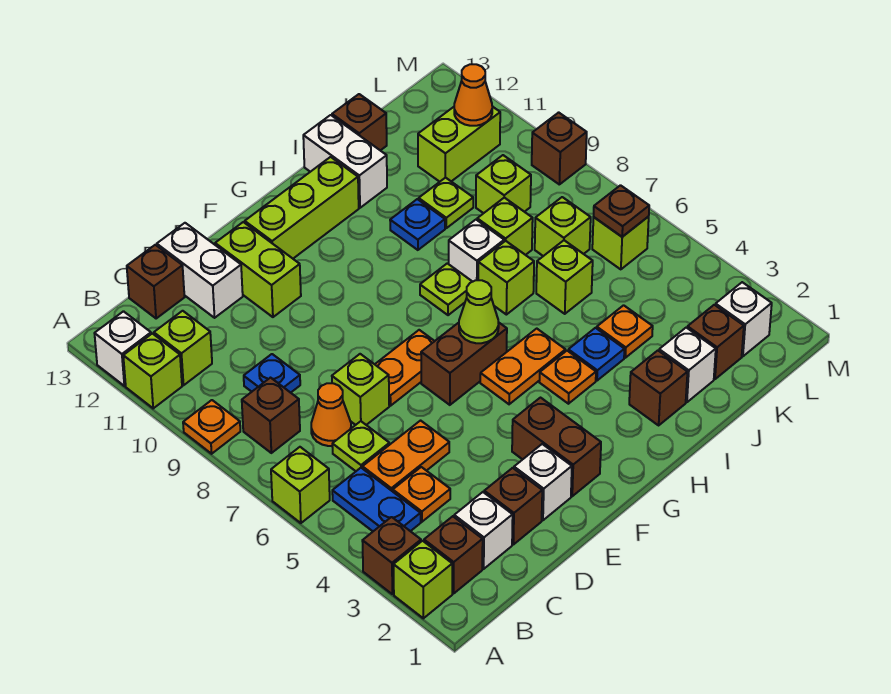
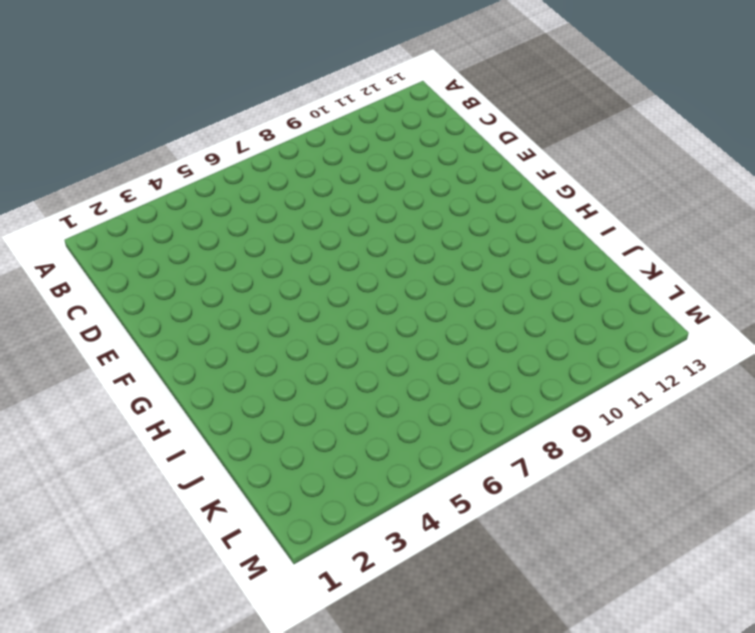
none -> lime brick A2 level 1
none -> brown brick A3 level 1
none -> lime brick A6 level 1
none -> orange plate A9 level 1

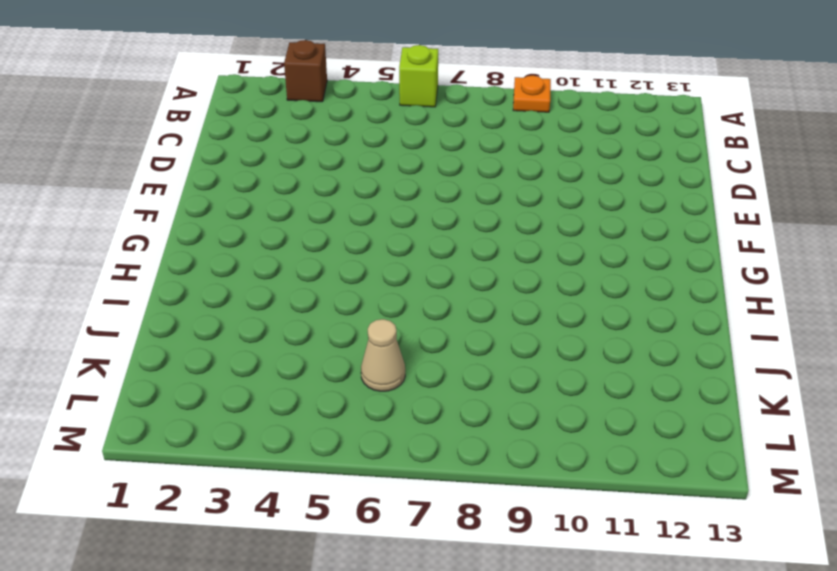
tan cone K6 level 1 -> none
none -> lime brick A2 level 1
none -> lime brick A11 level 1
none -> white brick A12 level 1
none -> brown brick B2 level 1

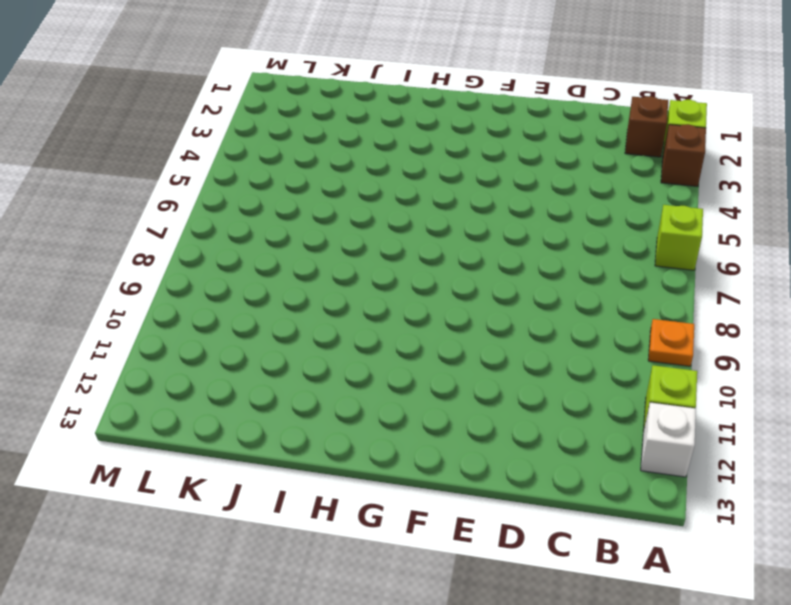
none -> blue plate B4:B5 level 1
none -> brown brick B8 level 1
none -> lime brick B11 level 1
none -> white brick C2 level 1

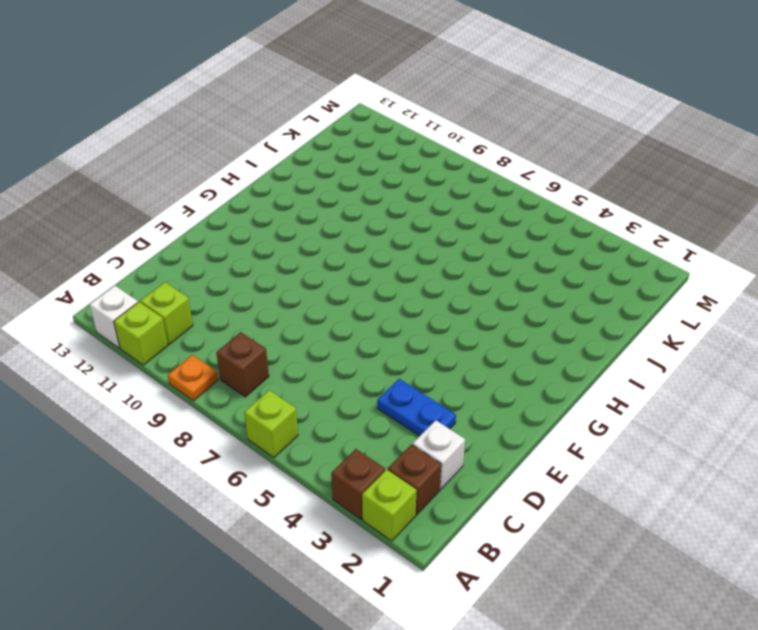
blue plate D3:D4 level 1 -> blue plate B4:B5 level 1
none -> orange plate C4 level 1
none -> orange plate C5:D5 level 1
none -> lime plate C6 level 1
none -> orange cone C7 level 1

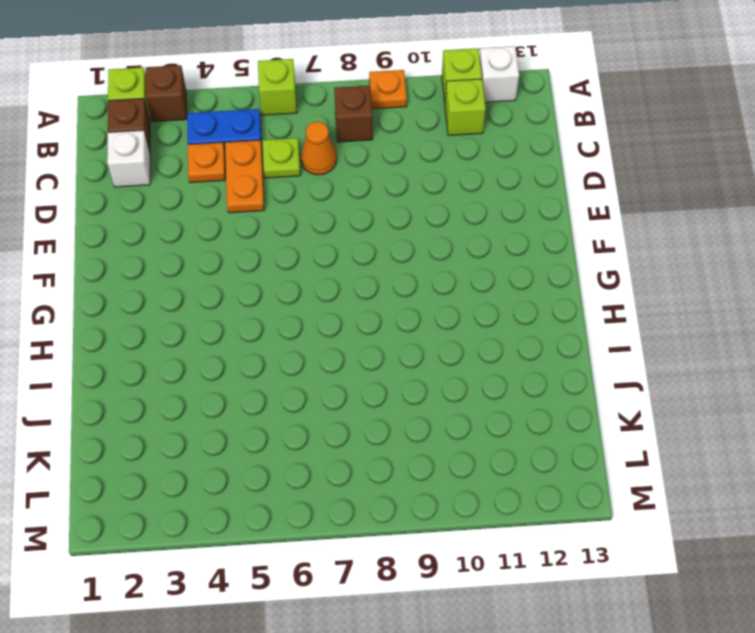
none -> blue plate C9 level 1
none -> brown brick C13 level 1
none -> brown brick D2 level 1
none -> lime brick D7 level 1

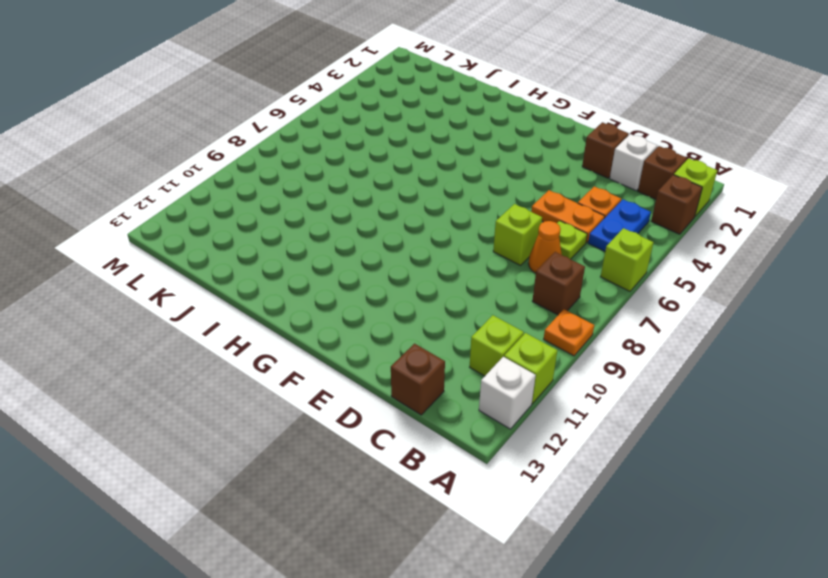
none -> blue plate C9 level 1
none -> white brick D12:D13 level 1
none -> white brick E2 level 1
none -> orange plate E7:F7 level 1

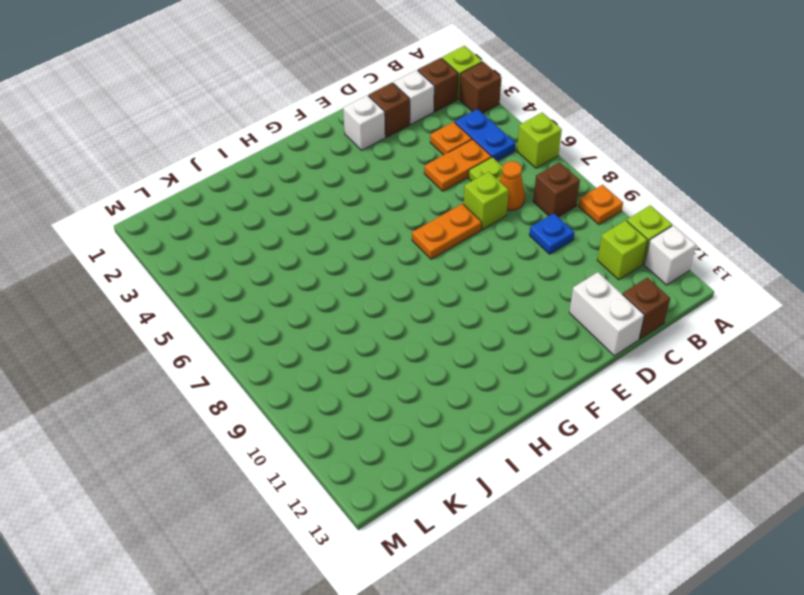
none -> lime brick E11:E12 level 1
none -> brown brick F2:F3 level 1
none -> brown brick F6:G6 level 1
none -> lime brick F12:H12 level 1

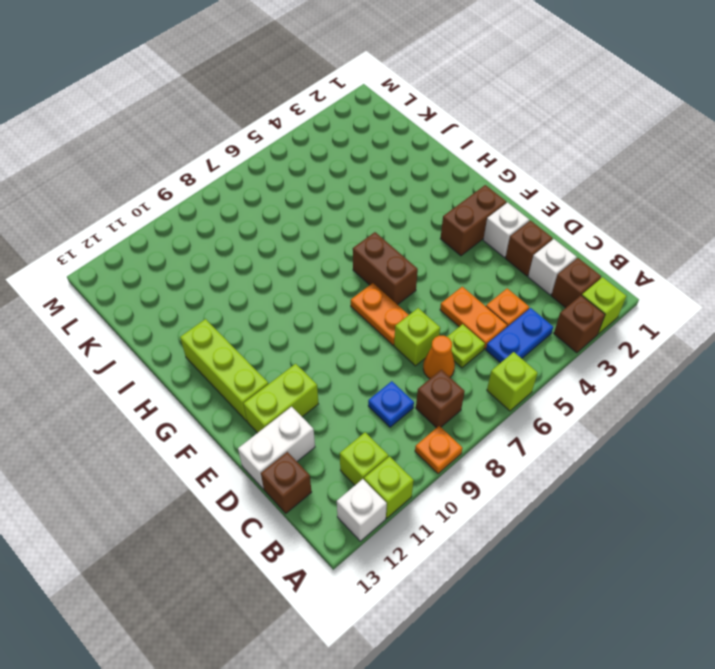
none -> orange plate G5:H5 level 1
none -> orange plate H4 level 1
none -> lime plate H8 level 1
none -> brown brick I2 level 1

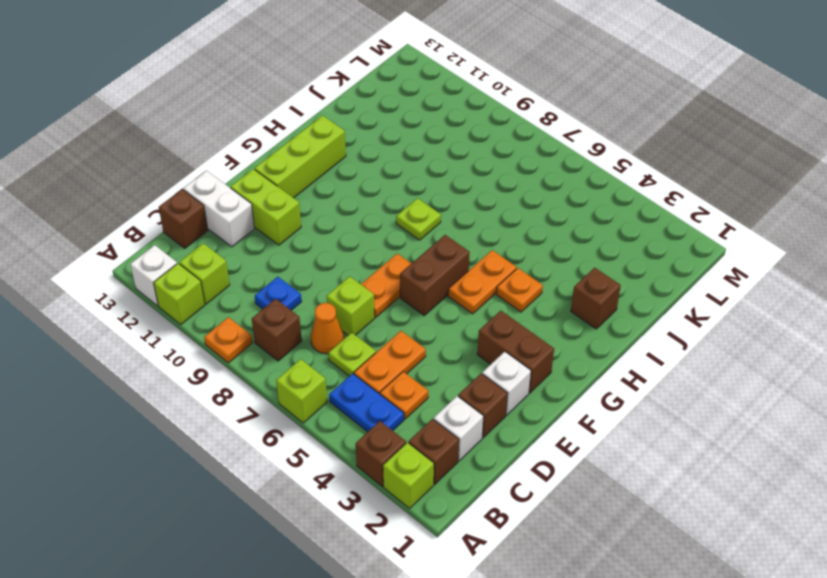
none -> blue plate I4 level 1
none -> lime brick I7 level 1
none -> white brick I8 level 1
none -> blue plate I10 level 1

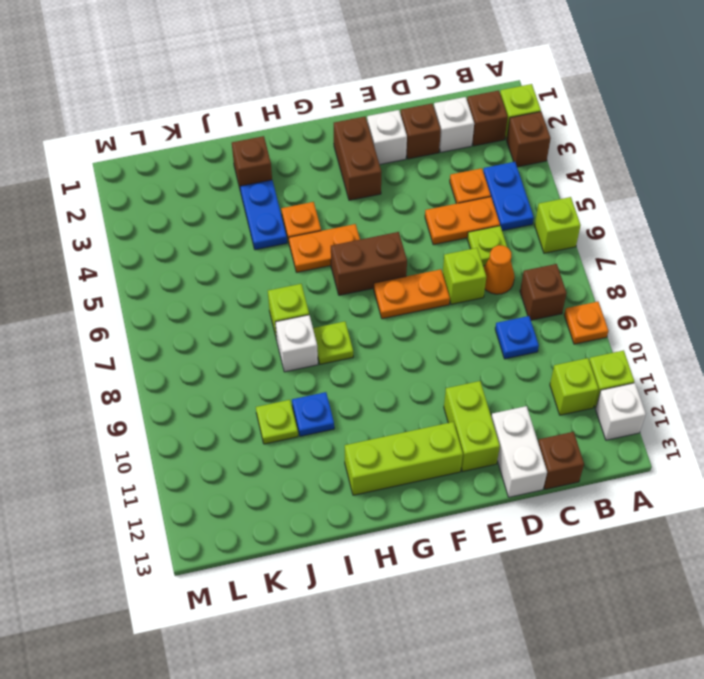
blue plate I3:I4 level 1 -> blue plate I4 level 1
none -> white brick I12:I13 level 1
none -> white brick J2 level 1
none -> orange plate J4 level 1
none -> lime brick J6 level 1

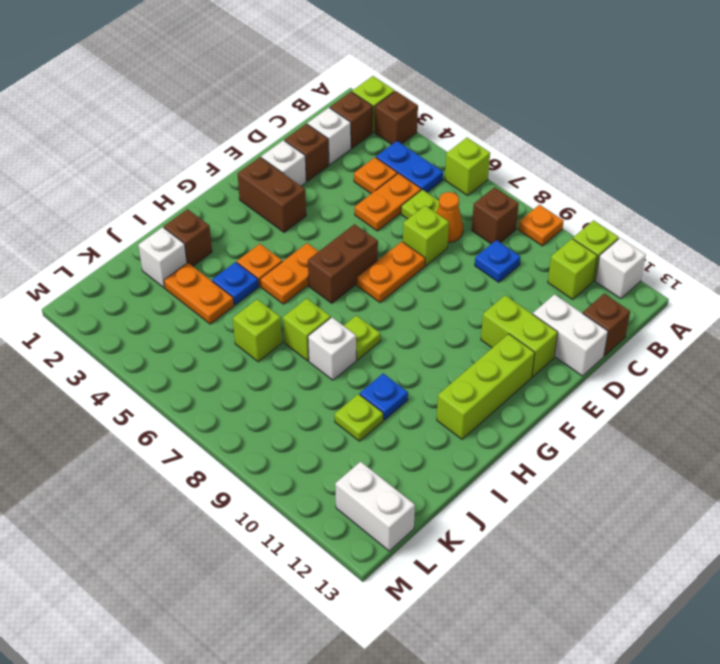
orange plate J3:J4 level 1 -> orange plate J4 level 1
white brick L12:L13 level 1 -> white brick I12:I13 level 1
none -> lime brick J8 level 1
none -> brown brick J13 level 1
none -> brown brick K2 level 1
none -> lime brick K7 level 1

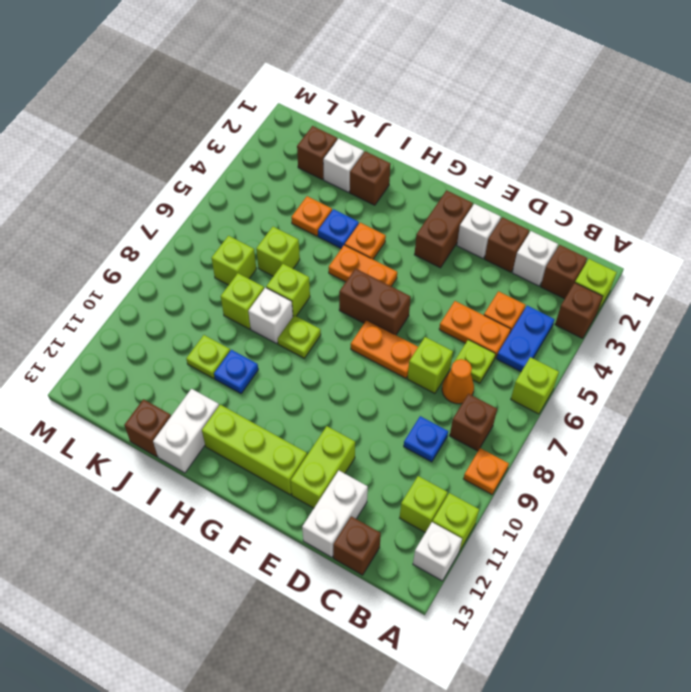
none -> lime brick K9 level 1
none -> lime brick K11:L11 level 1
none -> white brick L2 level 1
none -> lime brick L6 level 1

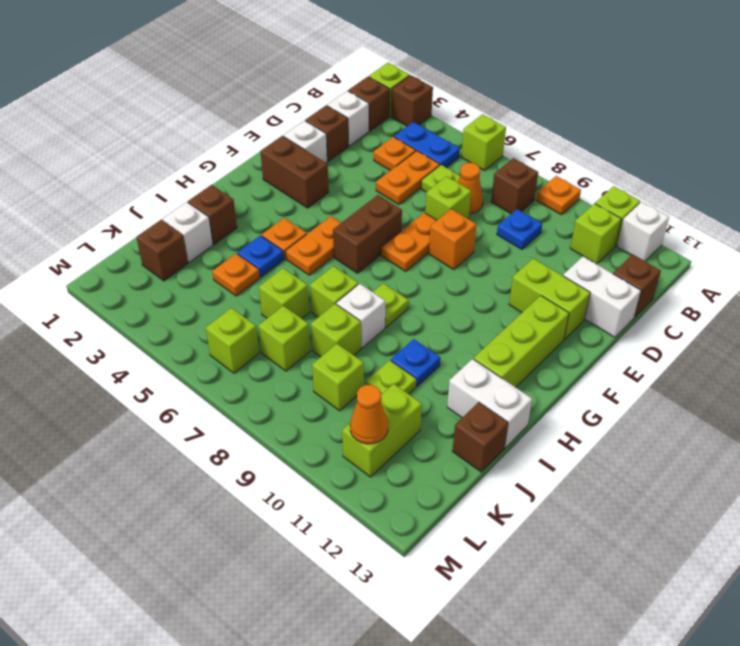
orange brick E8 level 1 -> none
none -> white brick L2 level 1
none -> brown brick M9 level 1
none -> lime cone G6 level 2
none -> brown plate L6 level 2

